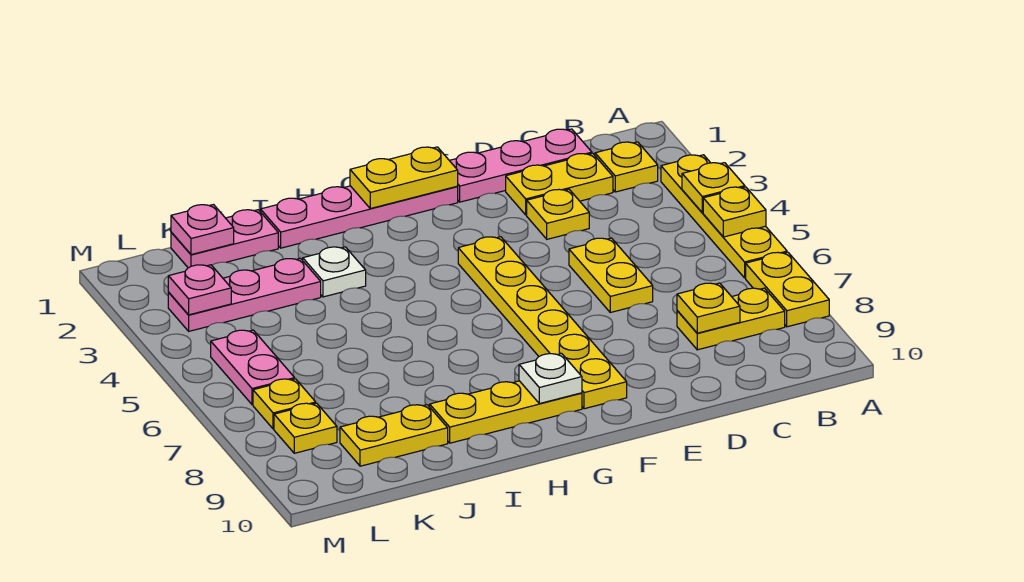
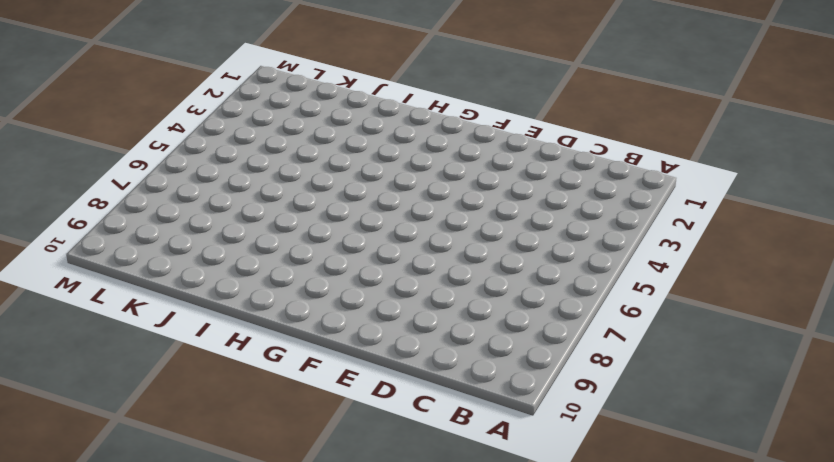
none -> yellow plate A3:A6 level 1
none -> yellow plate A7:A8 level 1
none -> yellow plate B2 level 1

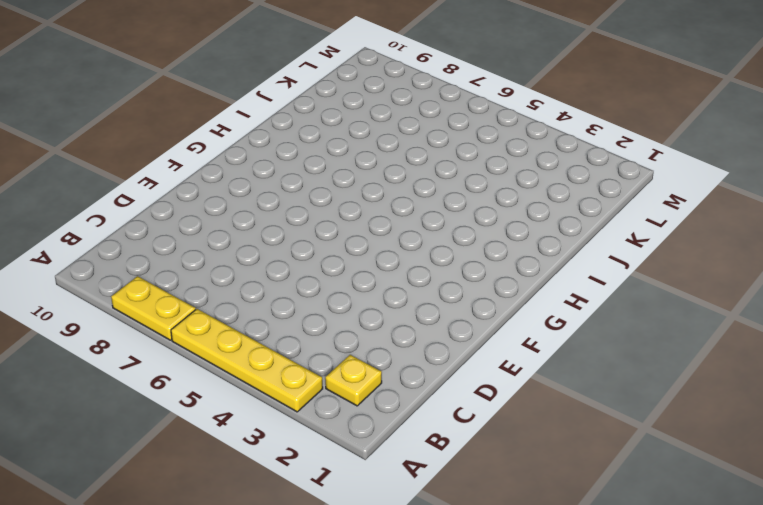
none -> yellow plate B8:C8 level 1
none -> pink plate C1:E1 level 1
none -> yellow plate C2:D2 level 1

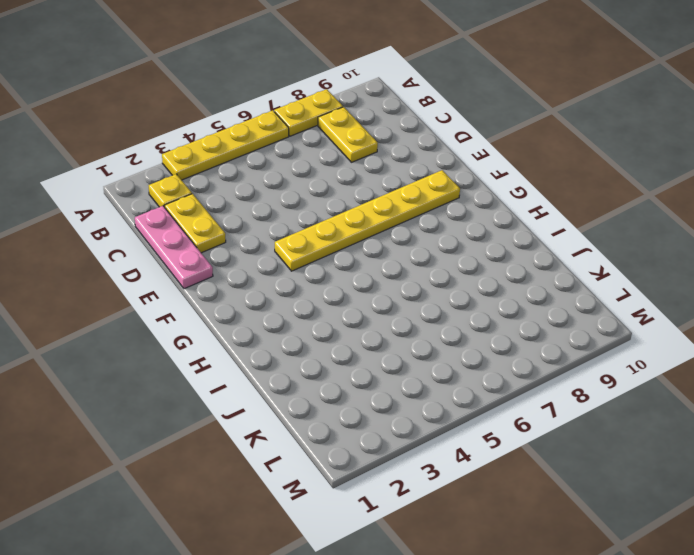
none -> yellow plate D3 level 1
none -> yellow plate D5:D6 level 1
none -> pink plate F1:I1 level 1

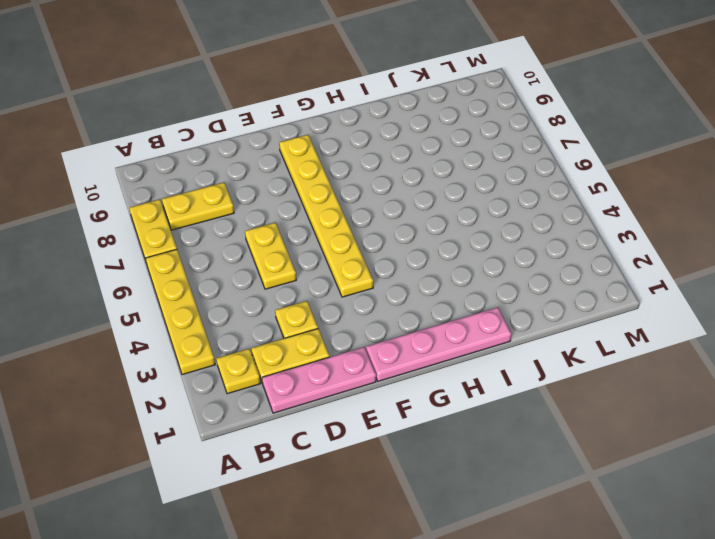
none -> yellow plate G9:I9 level 1
none -> white plate I3 level 1
none -> pink plate J1:K1 level 1

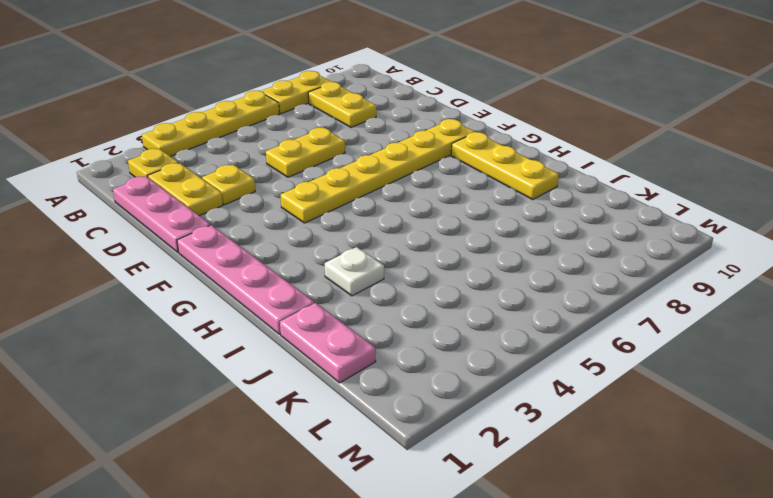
none -> pink plate J3:L3 level 1
none -> yellow plate J9:K9 level 1
none -> pink plate L5:L6 level 1

